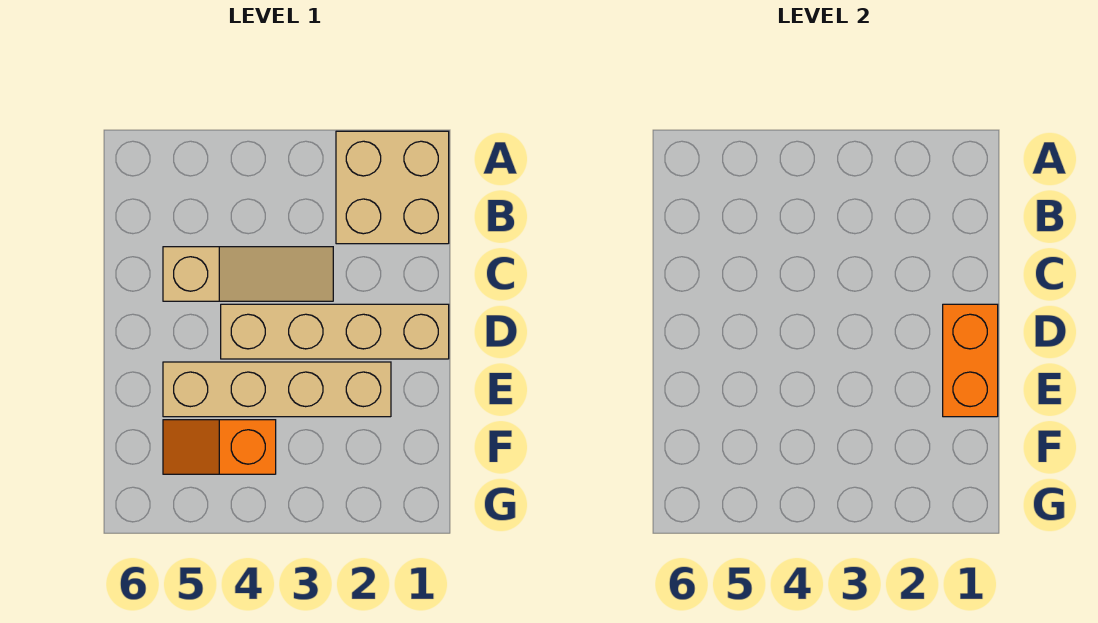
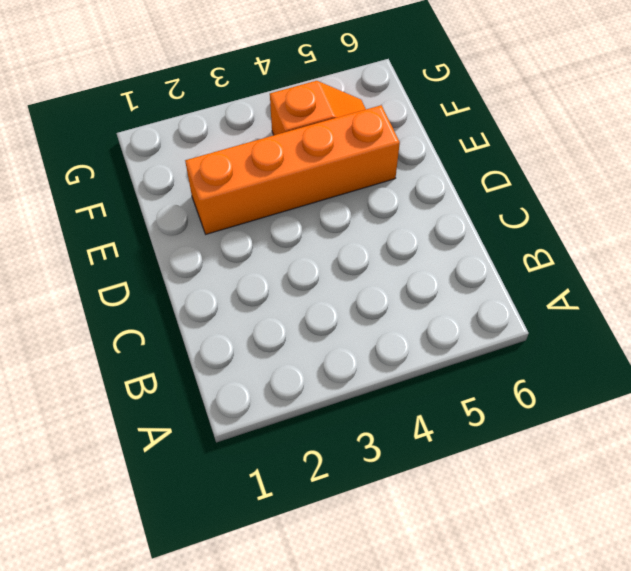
orange brick E2:E5 level 1 -> tan brick E2:E5 level 1
none -> tan brick A1:B2 level 1
none -> tan slope C3:C5 level 1 top 5

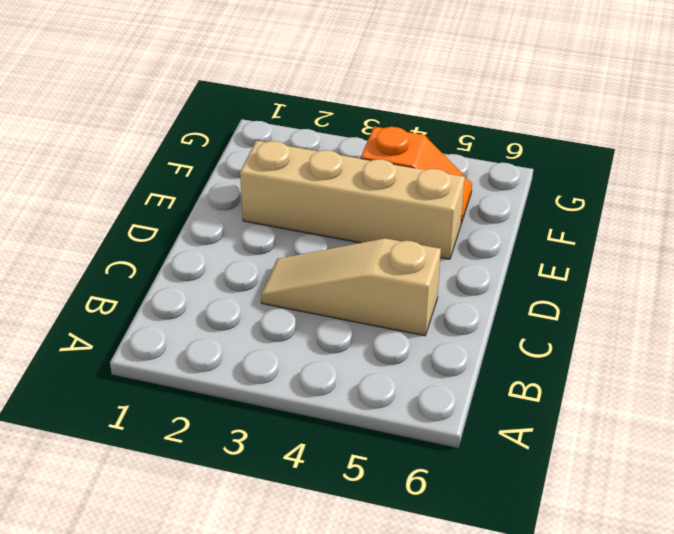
none -> tan brick A1:B2 level 1
none -> tan brick D1:D4 level 1

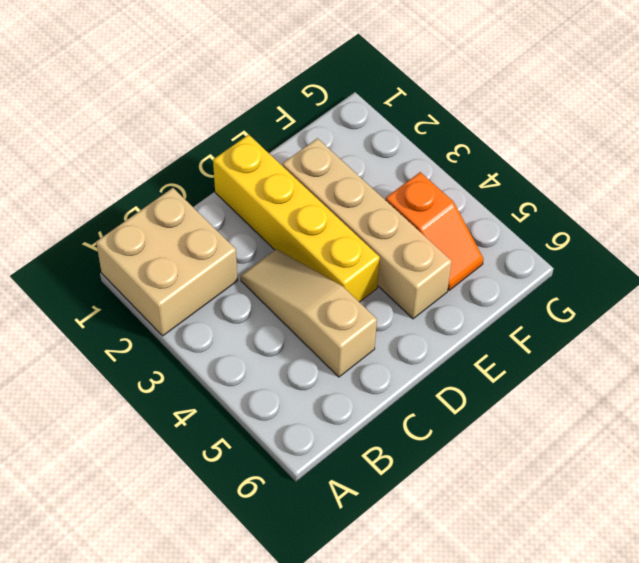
yellow brick D1:D4 level 1 -> tan brick D1:D4 level 1
none -> orange brick D1:E1 level 2

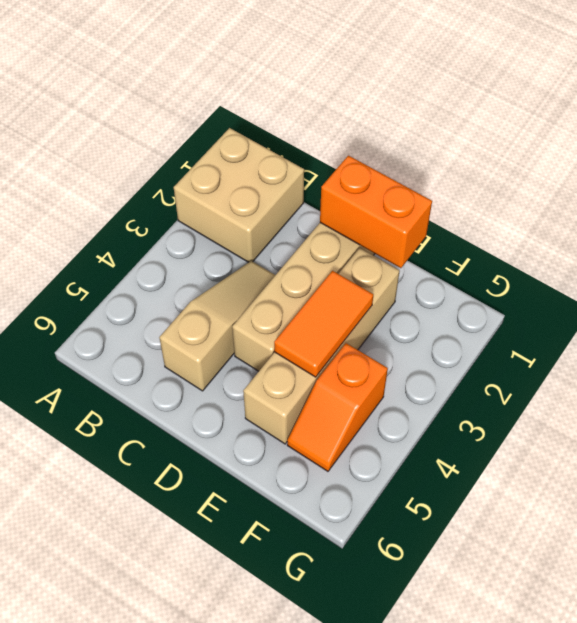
orange tile E3:E4 level 2 -> none

